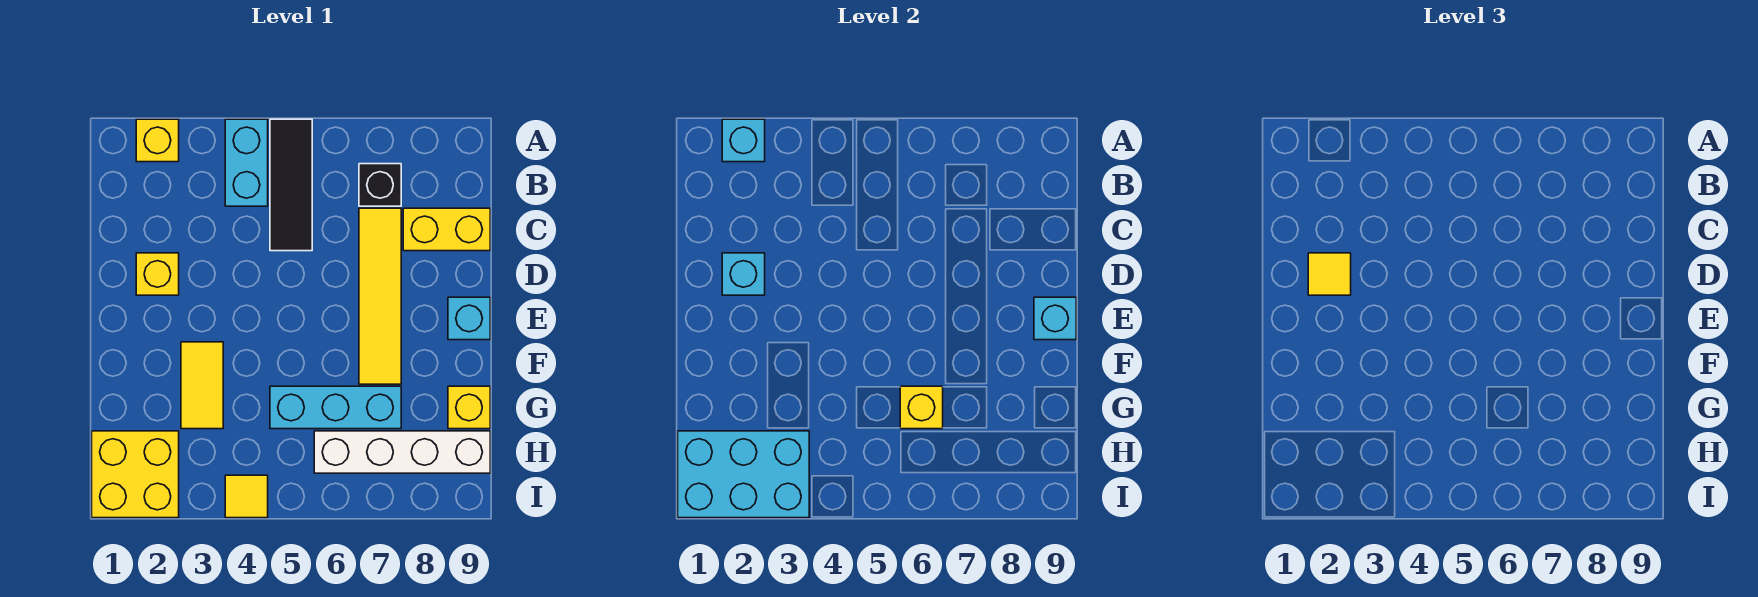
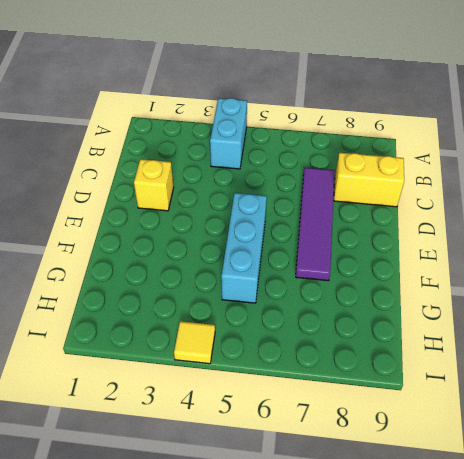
purple tile C7:F7 level 1 -> yellow tile C7:F7 level 1
cyan brick E5:G5 level 1 -> cyan brick G5:G7 level 1
none -> yellow brick A2 level 1
none -> black tile A5:C5 level 1
none -> black brick B7 level 1

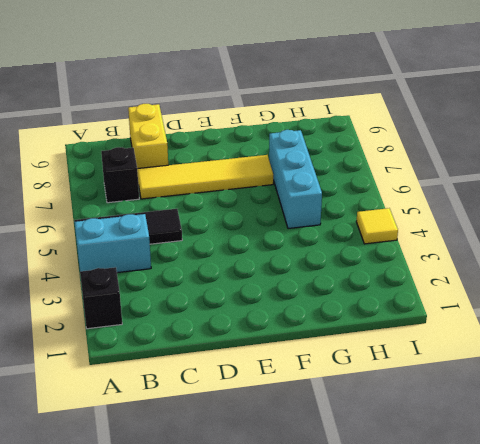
black brick A2 level 1 -> yellow brick A2 level 1
none -> yellow brick D2 level 1
none -> cyan brick E9 level 1
none -> yellow tile F3:G3 level 1

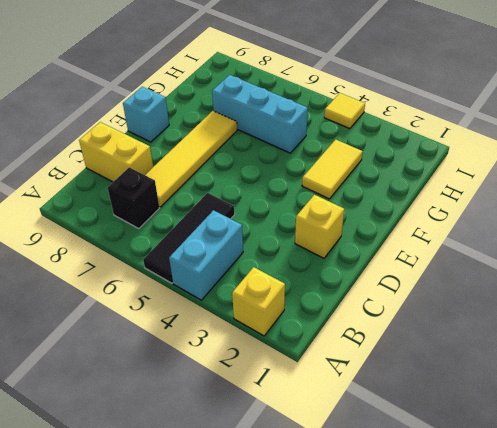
none -> yellow brick G9 level 1
none -> yellow brick H1:I2 level 1
none -> white brick H6:H9 level 1

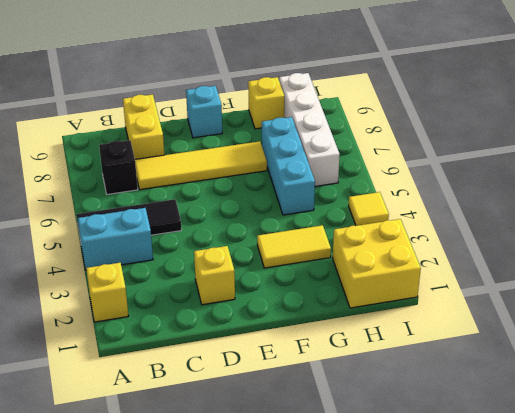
none -> cyan brick A2 level 2
none -> cyan brick D2 level 2
none -> cyan brick E9 level 2

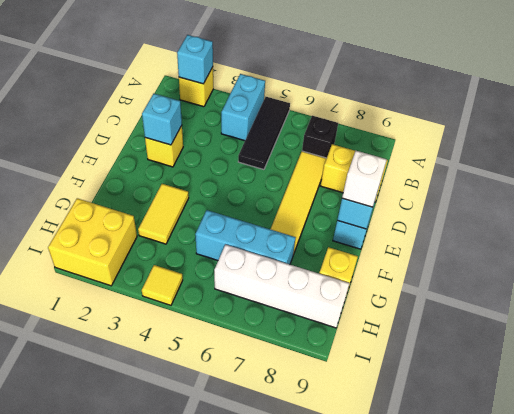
white brick E9 level 3 -> none
none -> yellow brick G6 level 2
none -> cyan brick H1:I3 level 2
none -> yellow tile D2 level 3

